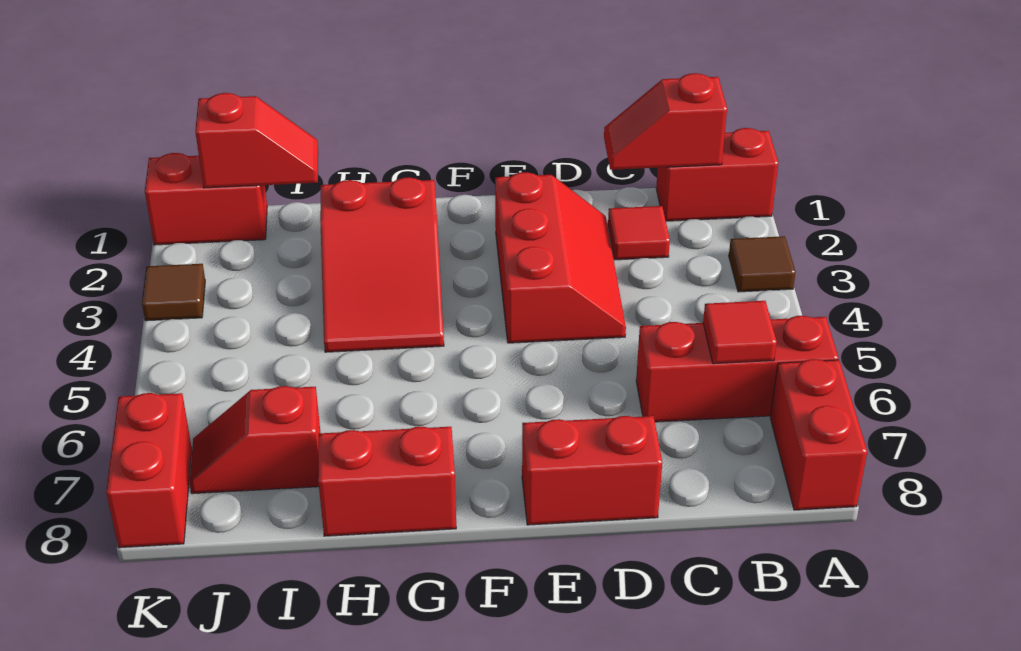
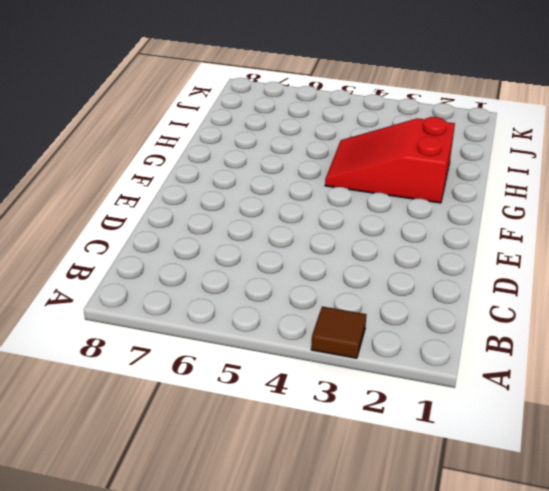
none -> red brick A1:B1 level 1
none -> red brick A6:C6 level 1
none -> red brick A7:A8 level 1

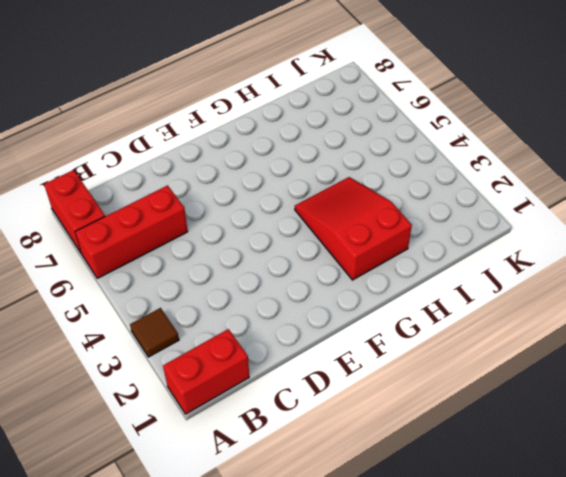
none -> red tile C2 level 1
none -> red slope D2:E4 level 1 top E
none -> red brick D8:E8 level 1

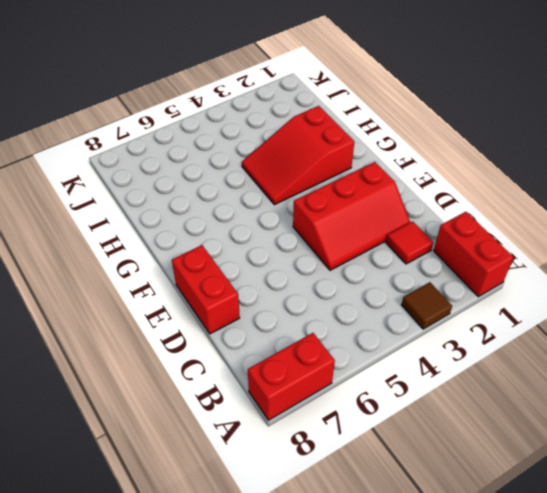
none -> red brick A6:C6 level 1
none -> red brick G8:H8 level 1
none -> red slope I7:J7 level 1 top I

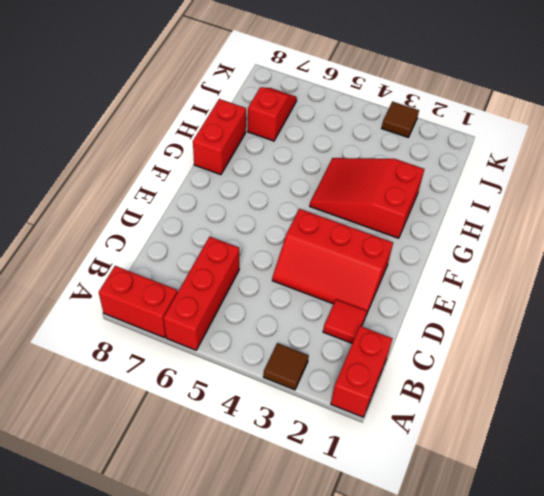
none -> red brick D8:E8 level 1
none -> red brick J1:K1 level 1
none -> red brick K7:K8 level 1

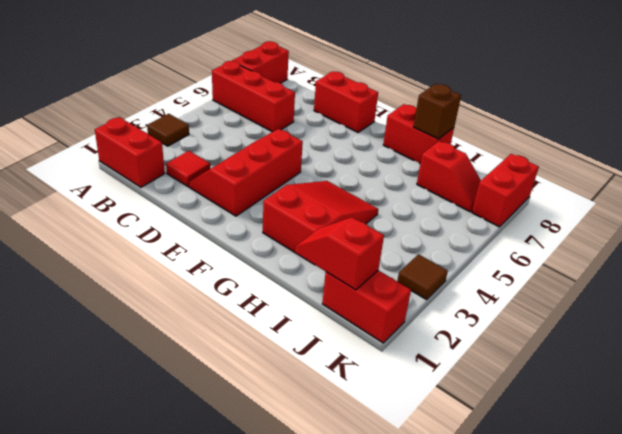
brown brick H8 level 2 -> none
none -> red slope B1:C1 level 2 top B
none -> red tile B6 level 2

